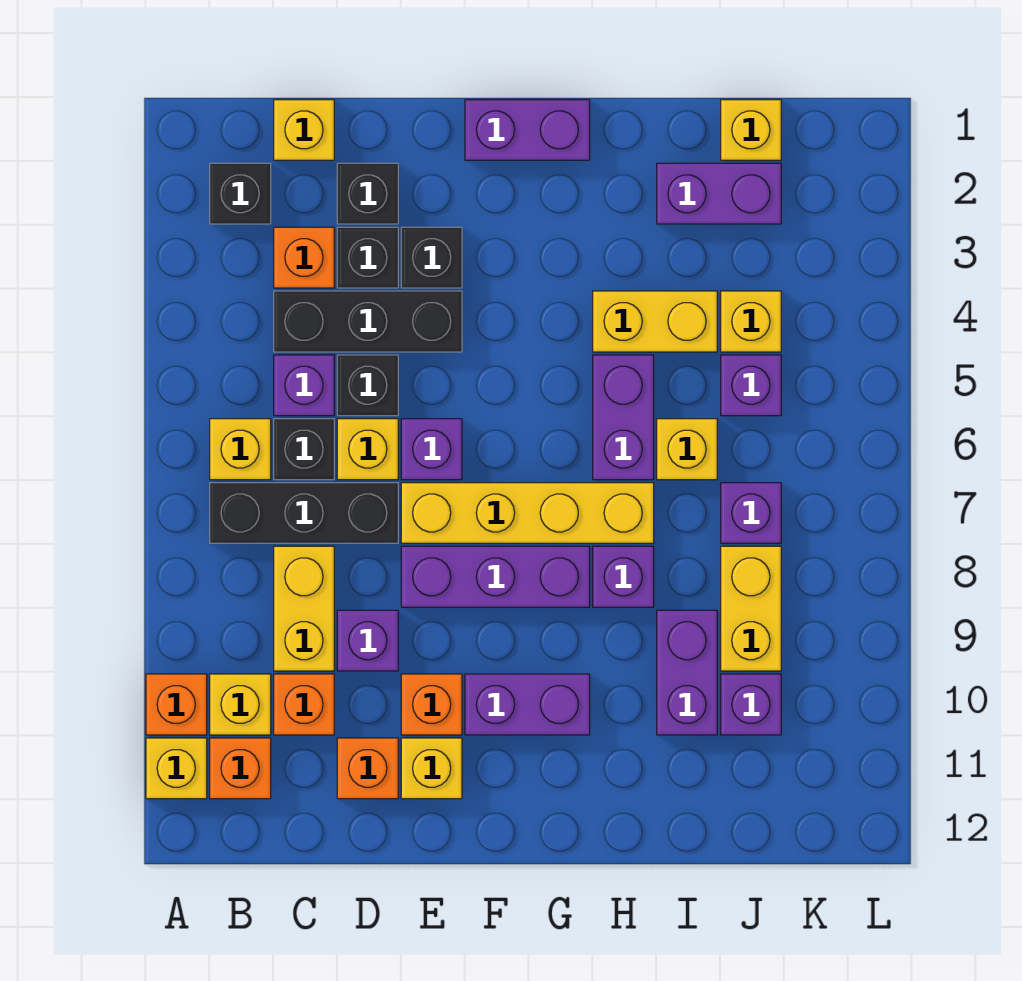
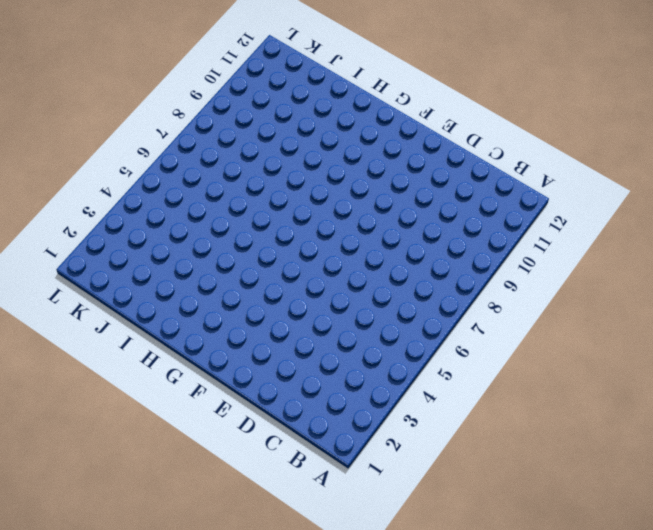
none -> orange brick A10 level 1
none -> yellow brick A11 level 1
none -> black brick B2 level 1
none -> yellow brick B6 level 1

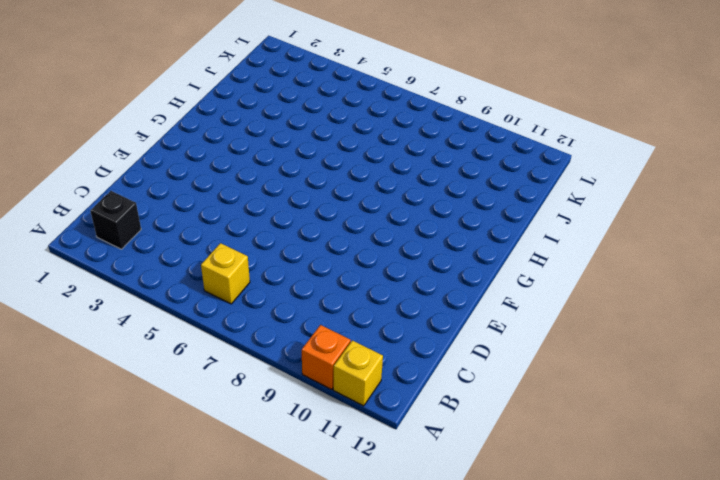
none -> black brick B7:D7 level 1
none -> yellow brick B10 level 1
none -> orange brick B11 level 1
none -> yellow brick C1 level 1

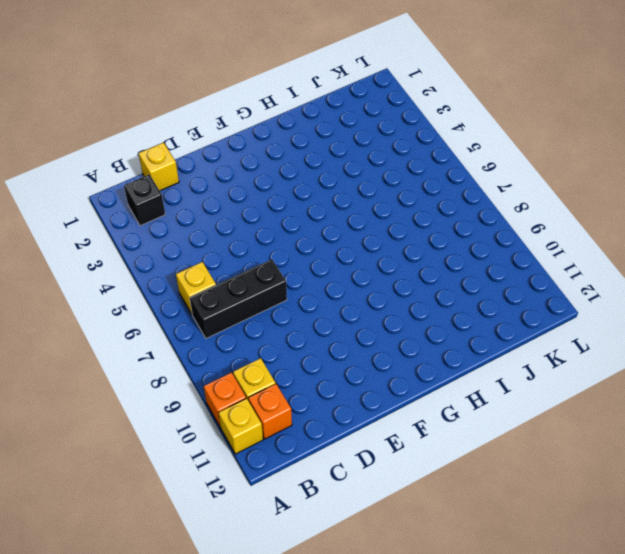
none -> orange brick C3 level 1
none -> black brick C4:E4 level 1
none -> purple brick C5 level 1
none -> black brick C6 level 1

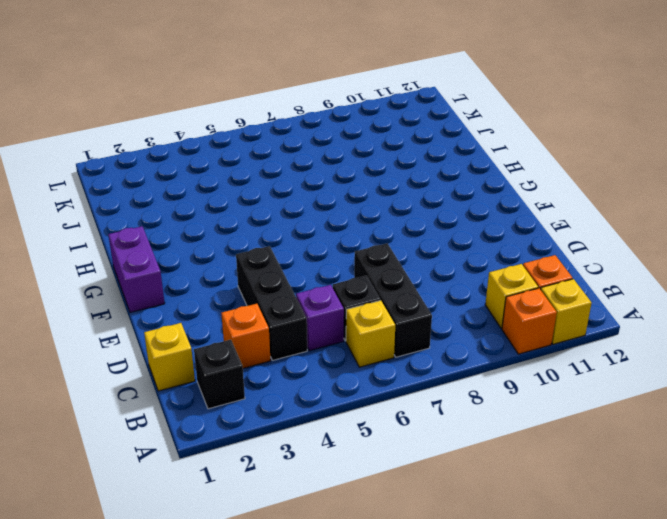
none -> yellow brick C8:C9 level 1
none -> orange brick C10 level 1
none -> black brick D2 level 1
none -> black brick D3 level 1

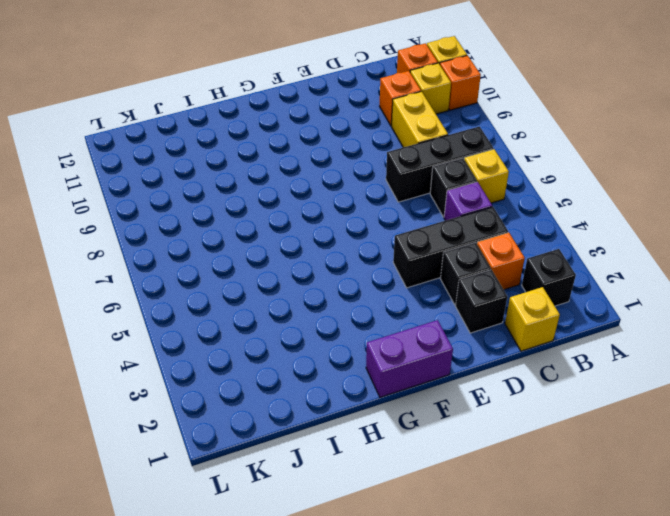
none -> black brick D5 level 1
none -> yellow brick D6 level 1
none -> purple brick D9 level 1
none -> orange brick D11 level 1

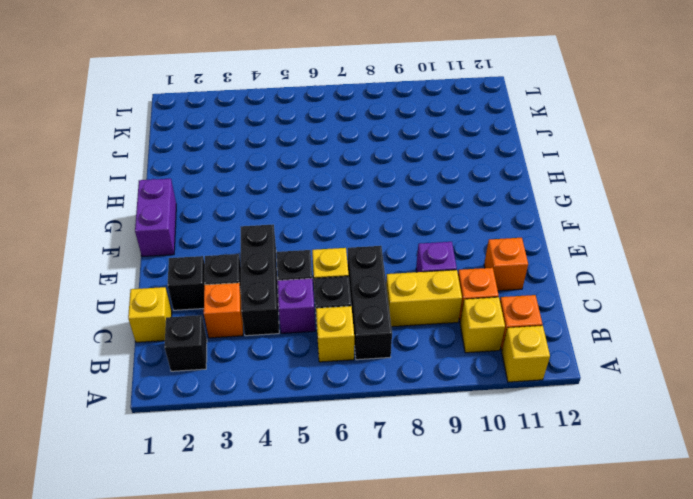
none -> orange brick A10 level 1
none -> black brick E3 level 1
none -> purple brick E6 level 1
none -> yellow brick E7:H7 level 1

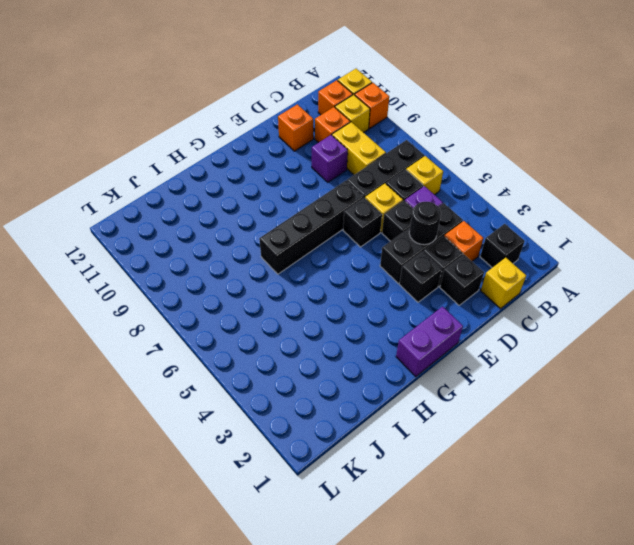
black round brick D4 level 2 -> none
black brick E6 level 1 -> purple brick E6 level 1
black brick E7:H7 level 1 -> yellow brick E7:H7 level 1
none -> purple brick E8:G8 level 1
none -> orange brick E10 level 1
none -> yellow brick E11 level 1
none -> purple brick F10:G10 level 1

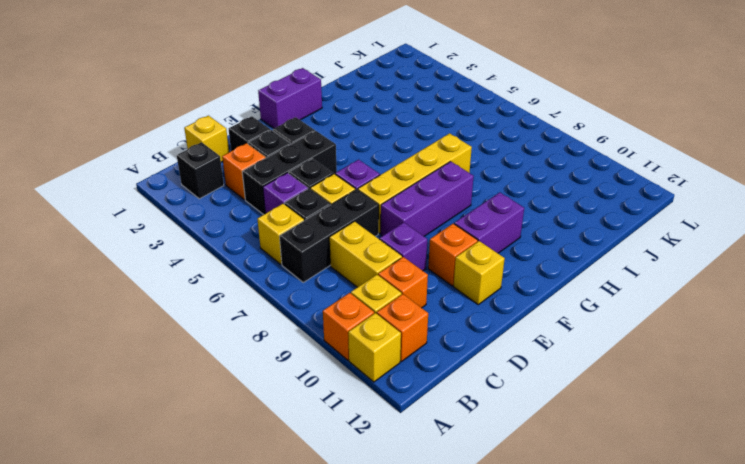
none -> orange brick D11 level 1
none -> yellow brick H4:I4 level 1
none -> purple brick H5:H6 level 1
none -> purple brick H8 level 1

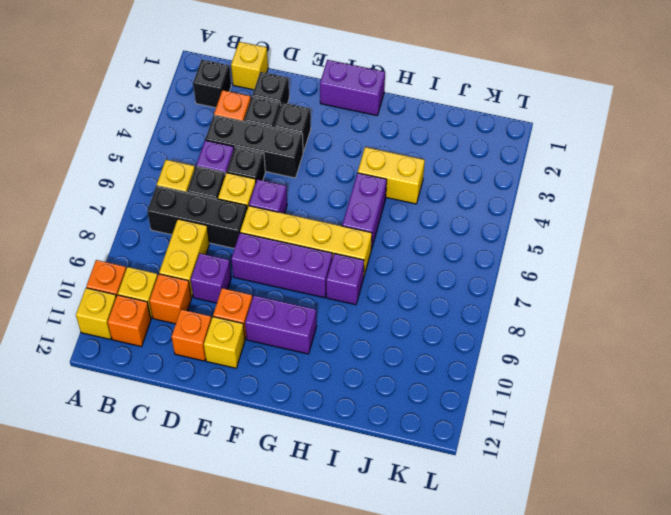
none -> purple brick I2:J2 level 1
none -> yellow brick I6 level 1
none -> purple brick I9:I10 level 1
none -> yellow brick J1 level 1

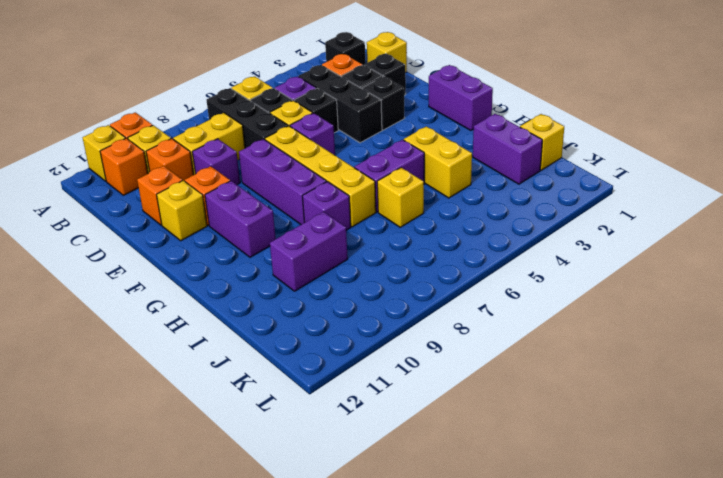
none -> yellow brick J4 level 1
none -> purple brick J5 level 1
none -> purple brick J7 level 1
none -> yellow brick J8:J9 level 1

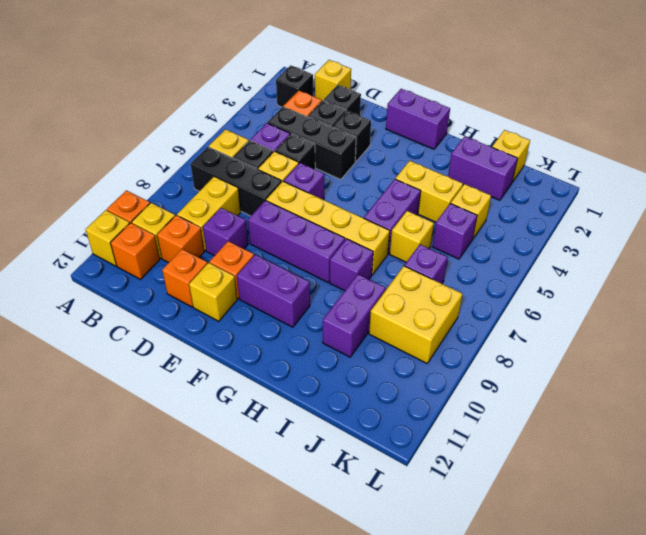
yellow brick J8:K9 level 1 -> yellow brick J8:J9 level 1
none -> purple brick J10 level 1

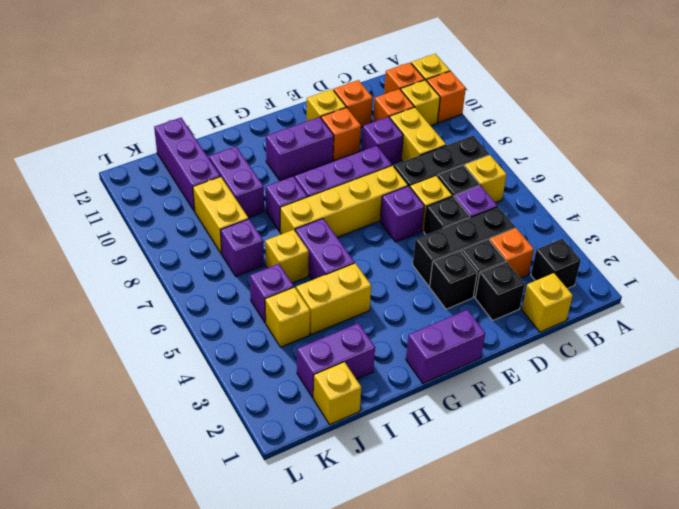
purple brick J10:J12 level 1 -> purple brick J10 level 1

